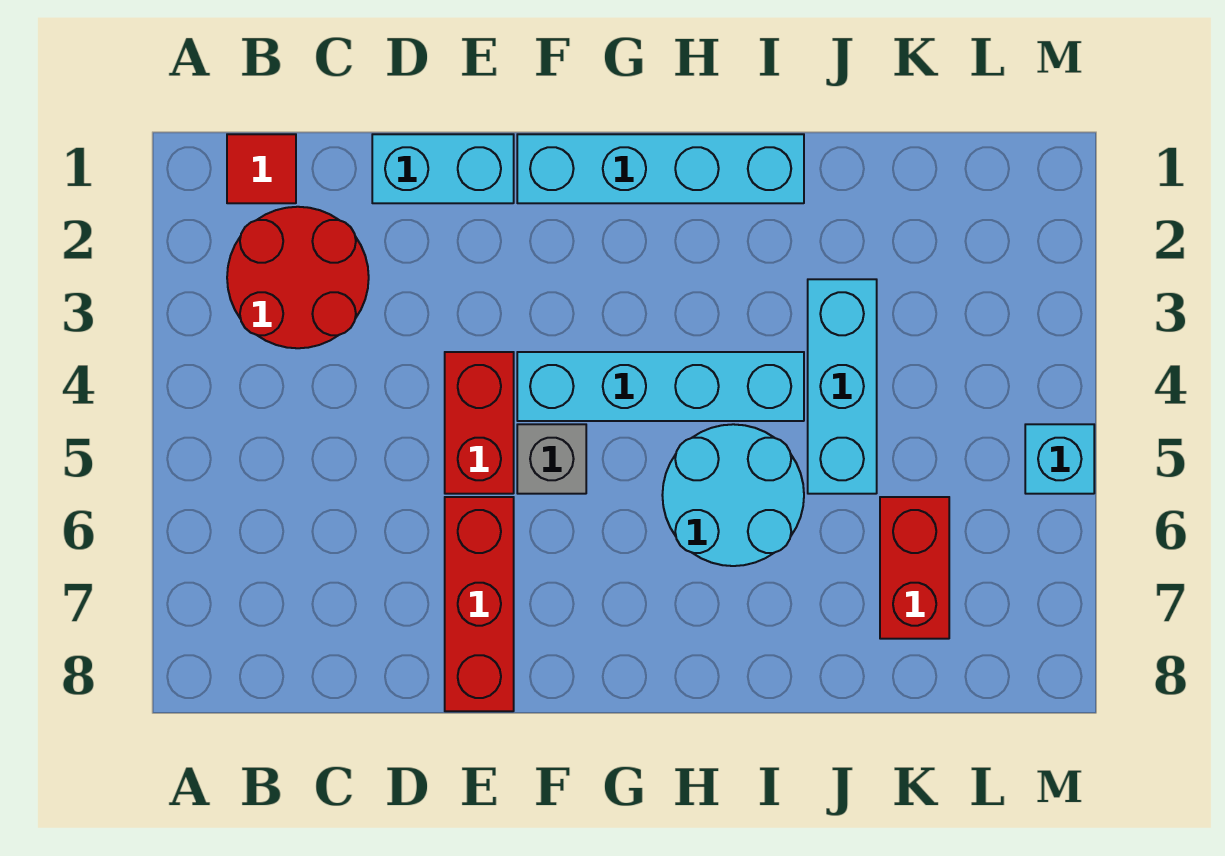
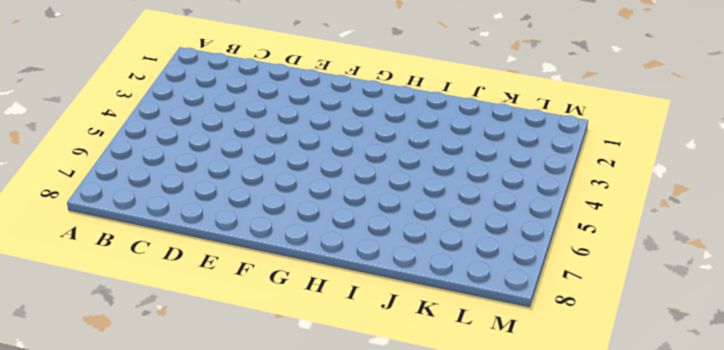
none -> red tile B1 level 1
none -> red round brick B2:C3 level 1
none -> cyan brick D1:E1 level 1

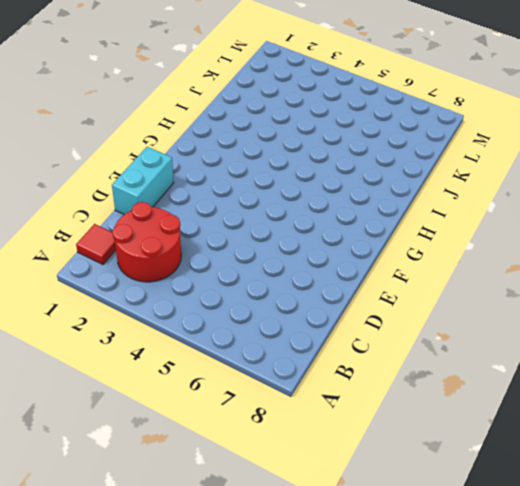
none -> red brick E4:E5 level 1
none -> red brick E6:E8 level 1
none -> cyan brick F1:I1 level 1

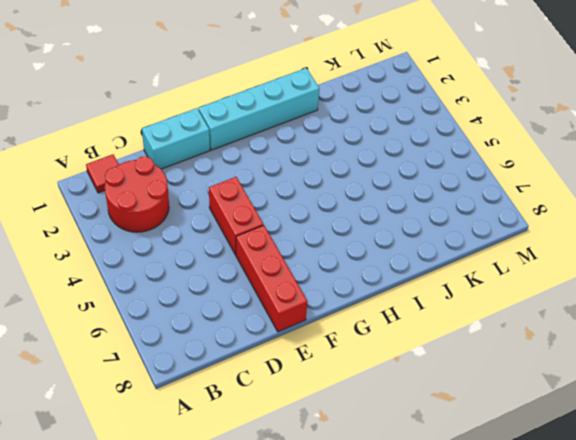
none -> cyan brick F4:I4 level 1
none -> grey brick F5 level 1
none -> cyan round brick H5:I6 level 1

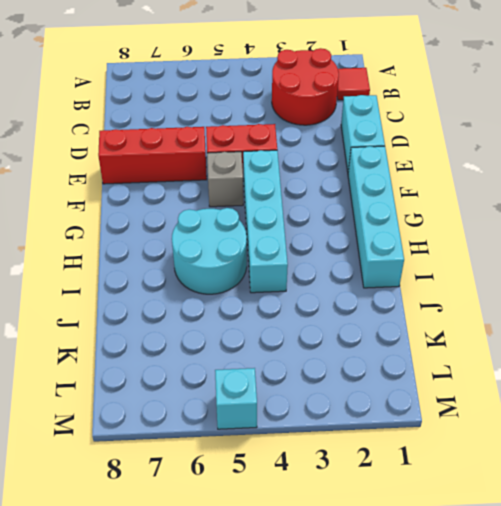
none -> cyan brick J3:J5 level 1
none -> red brick K6:K7 level 1

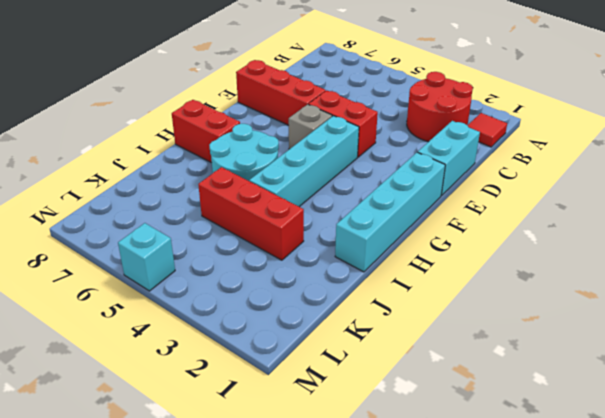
red brick H7:H8 level 1 -> red brick K6:K7 level 1
red brick J3:J5 level 1 -> cyan brick J3:J5 level 1

